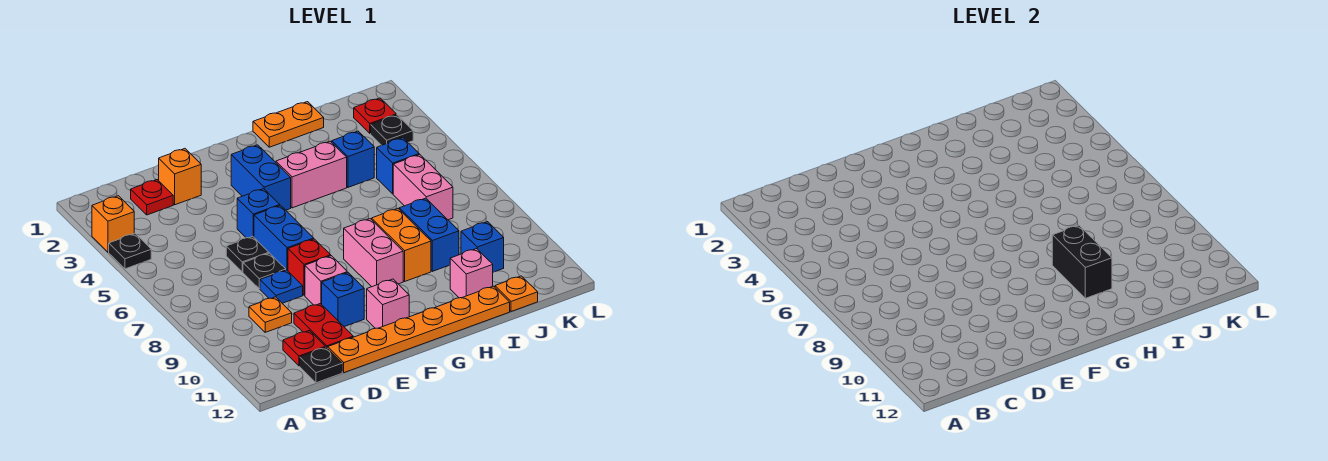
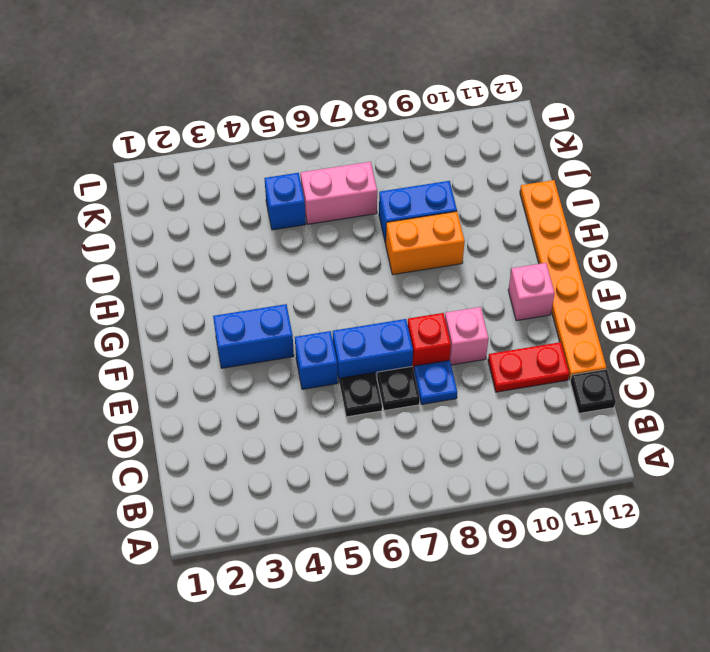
none -> orange brick A3 level 1
none -> black plate A4 level 1
none -> red plate C2 level 1
none -> orange plate C9 level 1

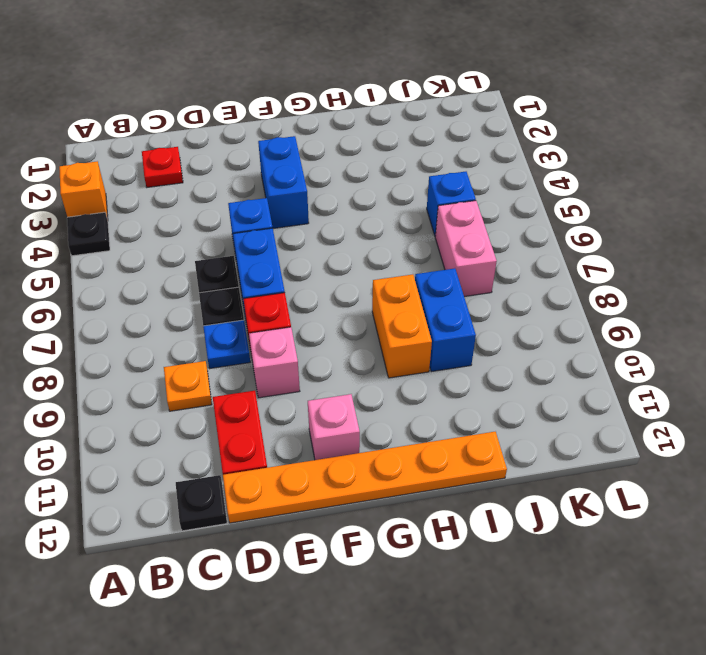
none -> red plate C11 level 1
none -> orange brick D2 level 1
none -> blue brick E10 level 1
none -> pink brick G4:H4 level 1

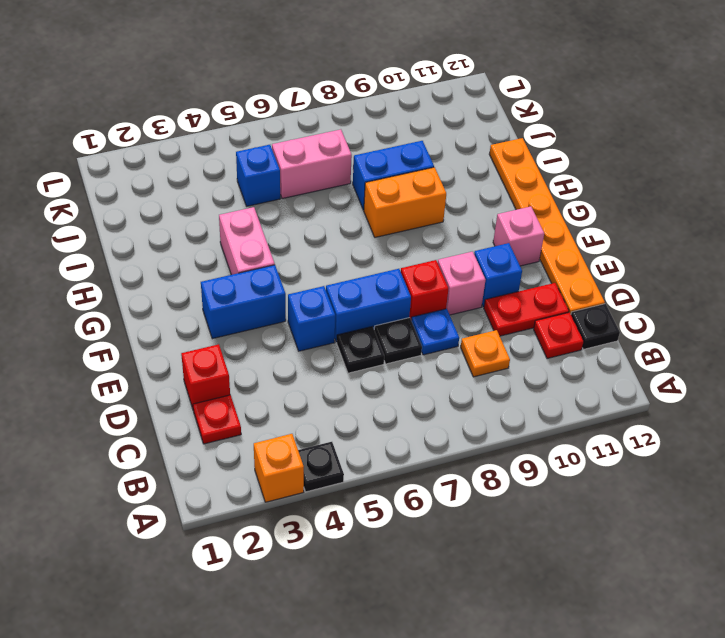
red brick D2 level 1 -> orange brick D2 level 1
none -> pink brick G8:G9 level 1
none -> orange plate H1:I1 level 1
none -> blue brick I4 level 1
none -> pink brick I11 level 1

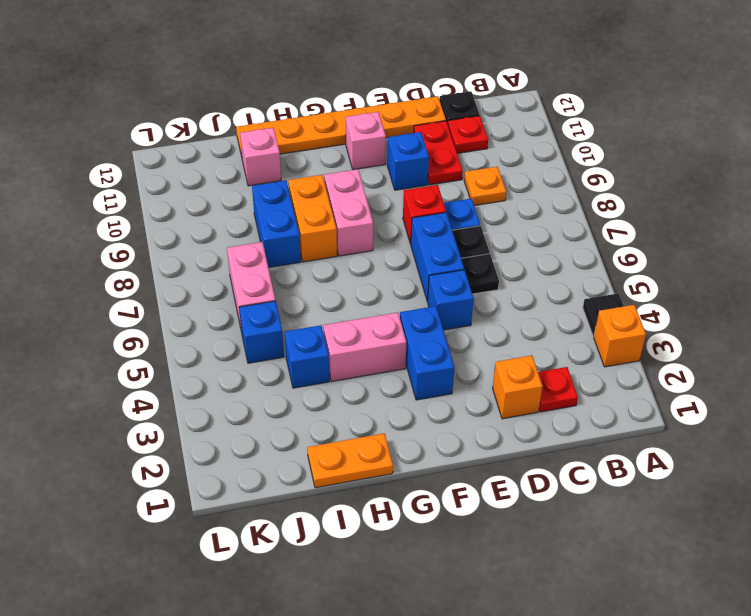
none -> pink brick E9 level 1
none -> blue brick J10 level 1
none -> orange plate J12 level 1
none -> red plate K2 level 1

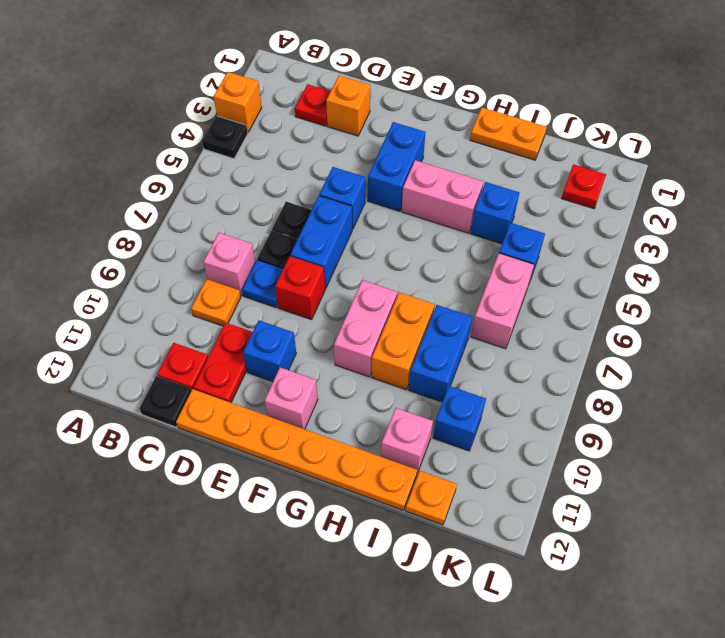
pink brick C8 level 1 -> pink brick E9 level 1
none -> black plate K3 level 1
none -> black brick H9:H10 level 2

